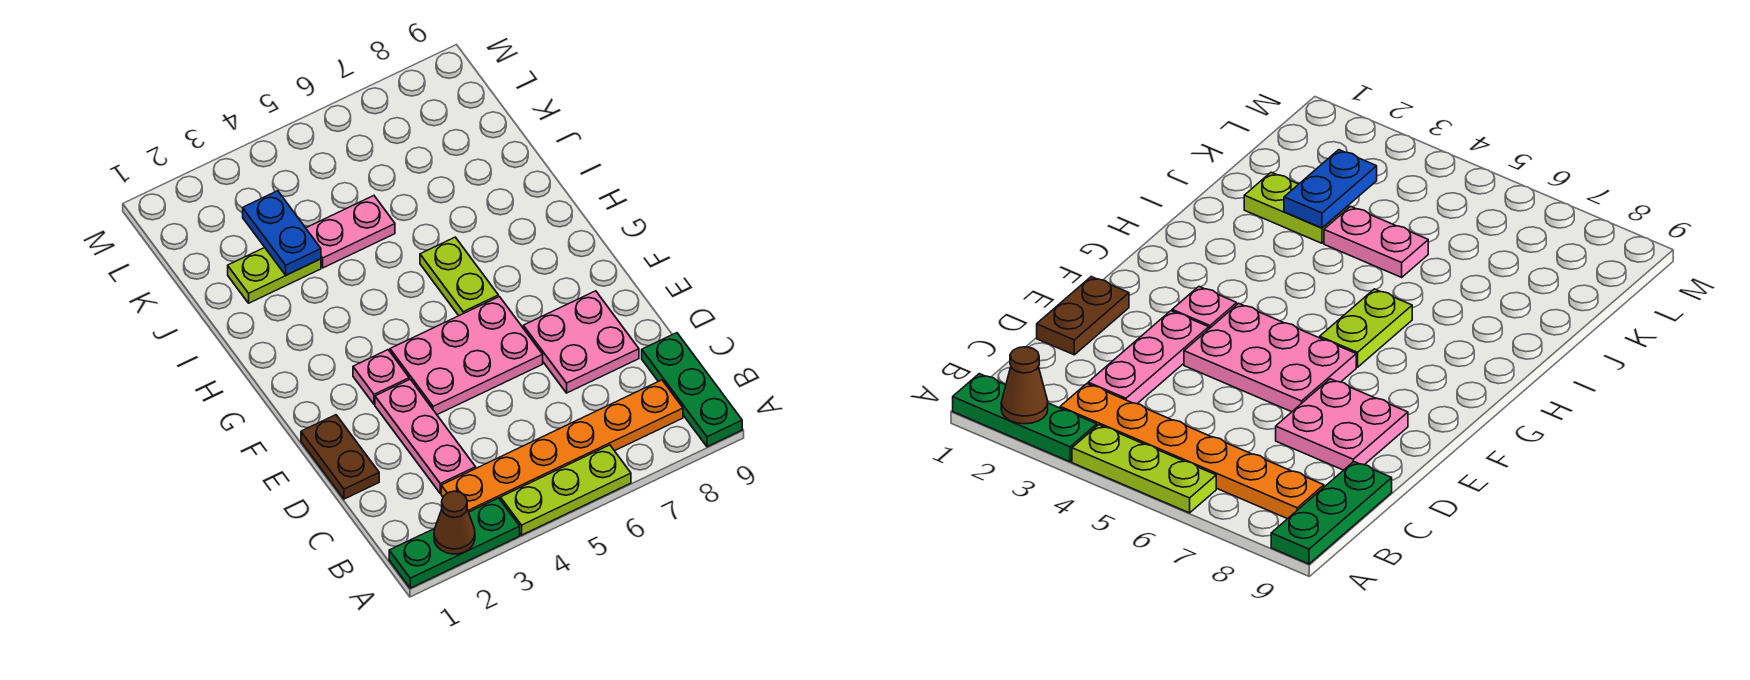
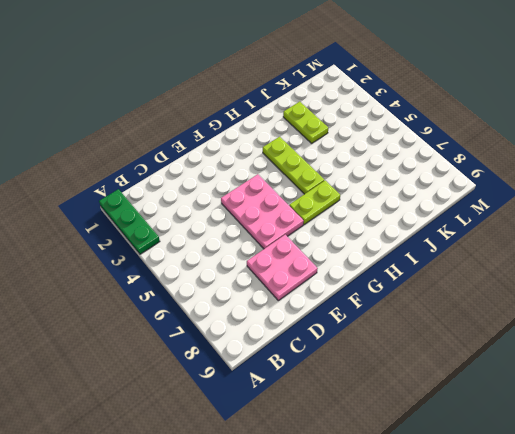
lime plate H3:H5 level 1 -> lime plate A4:A6 level 1
none -> green plate A9:C9 level 1
none -> orange plate B3:B8 level 1
none -> pink plate C3:E3 level 1

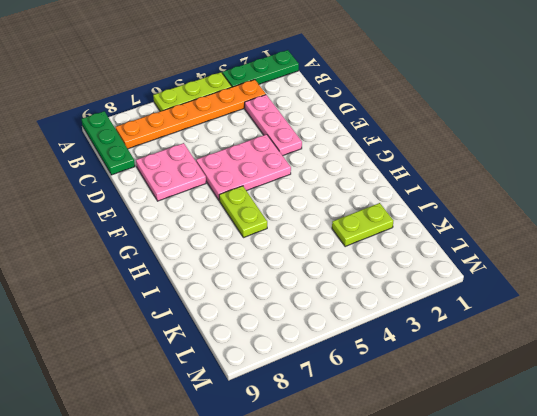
none -> brown plate D1:E1 level 1
none -> pink plate F3 level 1
none -> pink plate J4:J5 level 1

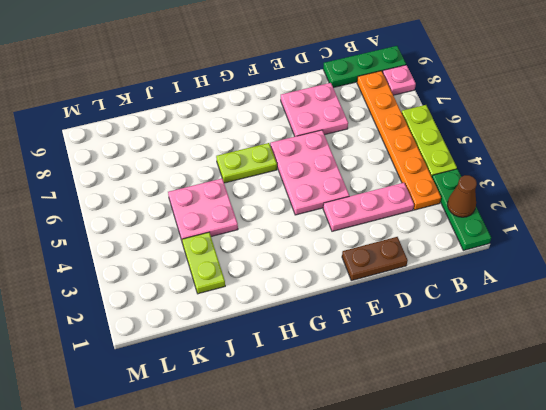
pink plate A8 level 1 -> pink plate F3 level 1
pink plate I4:J5 level 1 -> pink plate J4:J5 level 1
none -> blue plate J3:K3 level 2

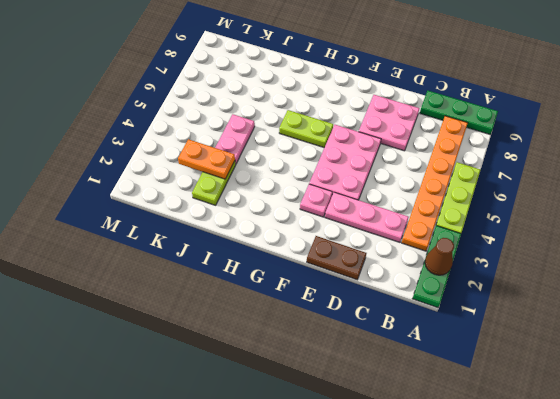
orange plate J3:K3 level 2 -> blue plate J3:K3 level 2

